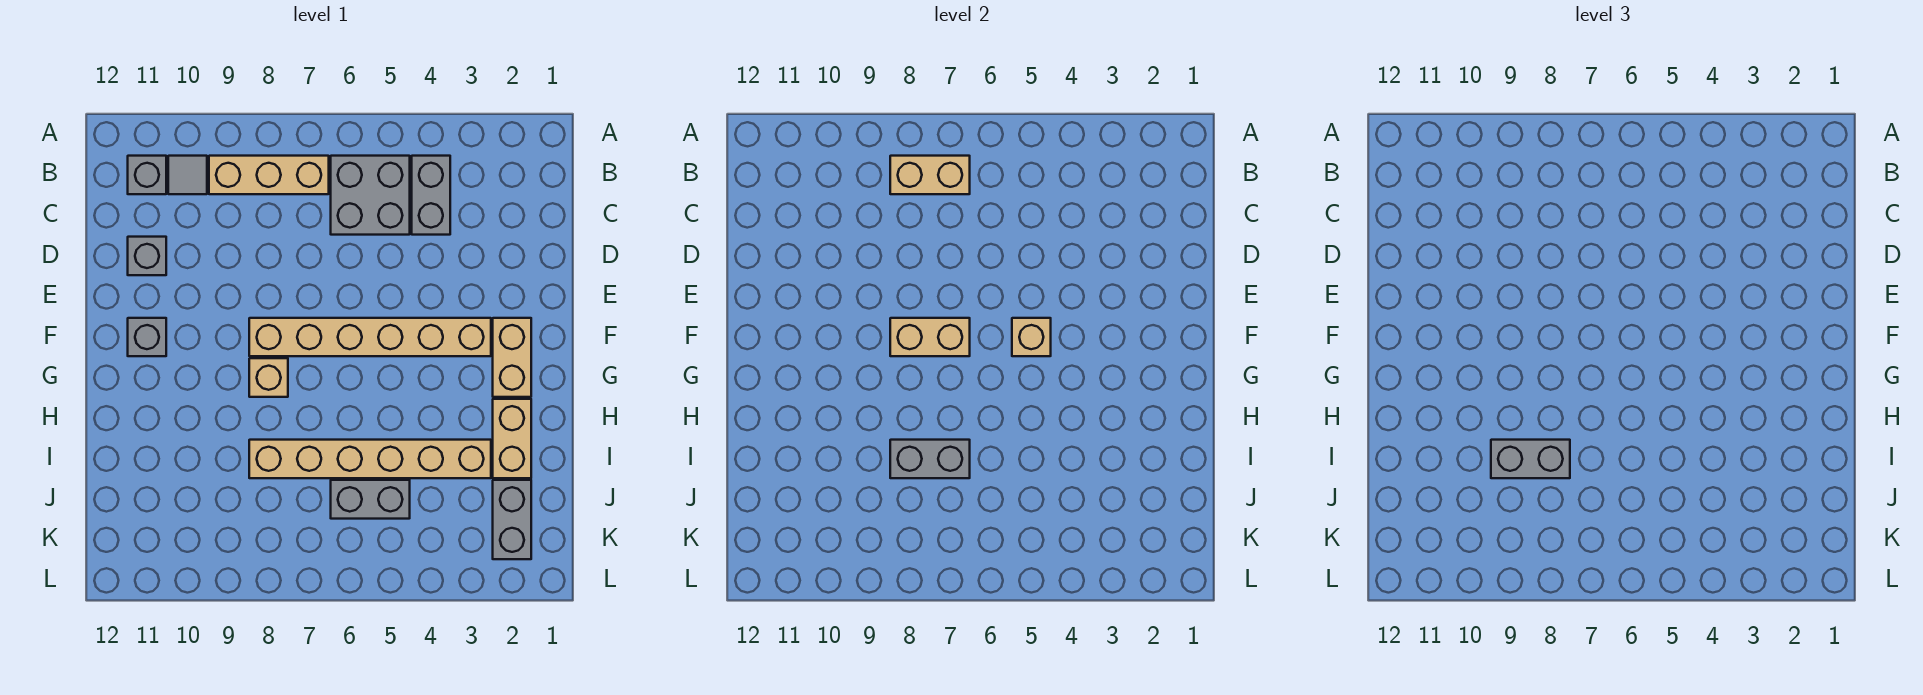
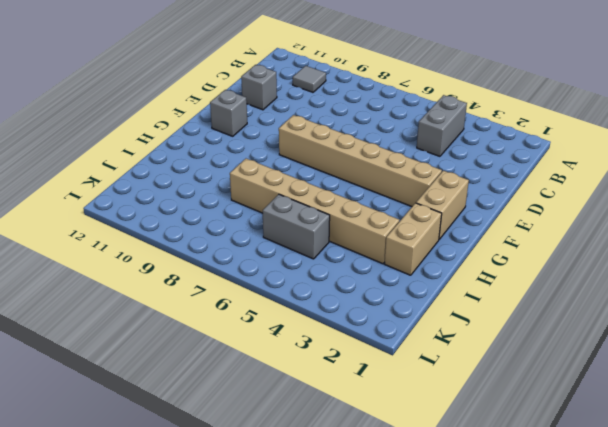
none -> grey brick B5:C6 level 1
none -> tan brick B7:B9 level 1
none -> grey brick B11 level 1

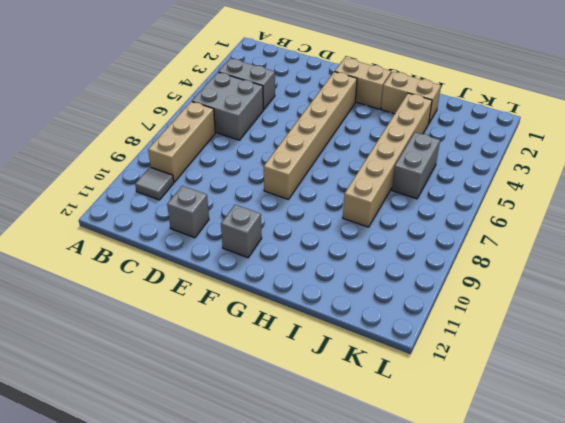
none -> grey brick B11 level 1
none -> tan brick G8 level 1
none -> grey brick J2:K2 level 1

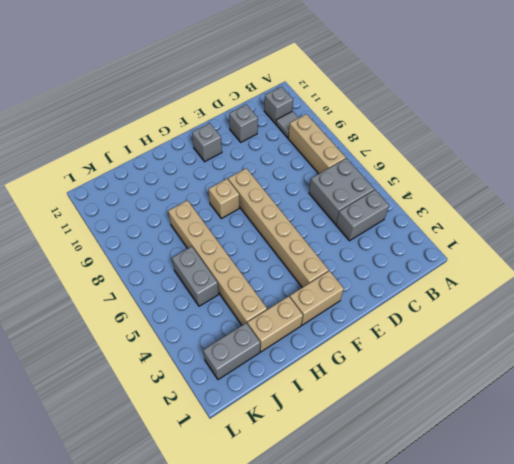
none -> tan brick B7:B8 level 2
none -> tan brick F5 level 2
none -> tan brick F7:F8 level 2

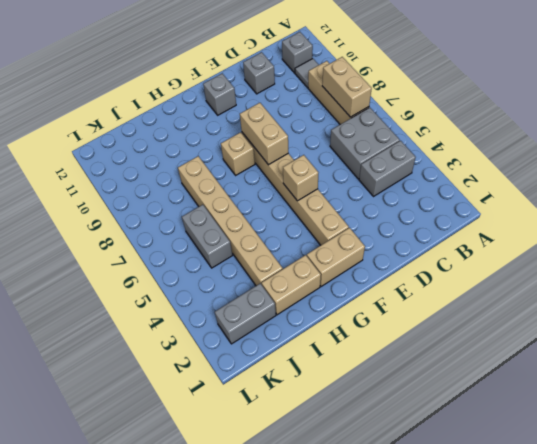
none -> grey brick I7:I8 level 2
none -> grey brick I8:I9 level 3

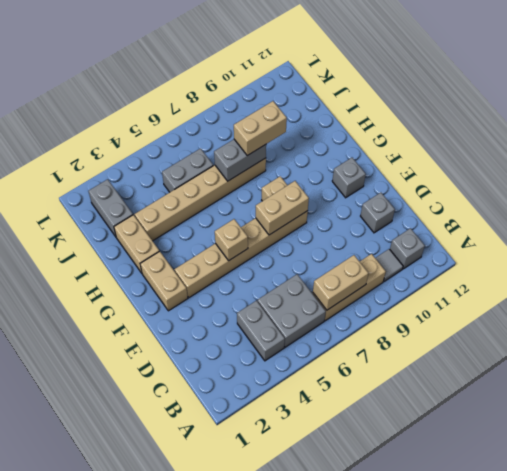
tan brick I8:I9 level 3 -> grey brick I8:I9 level 3

